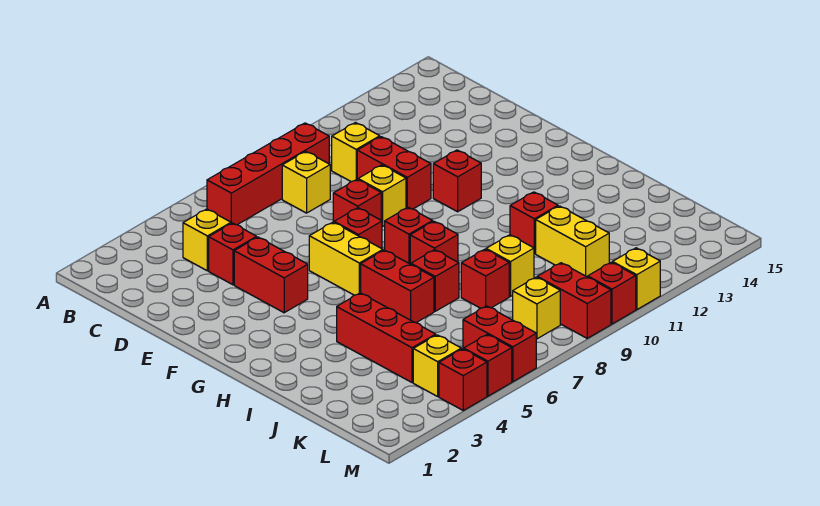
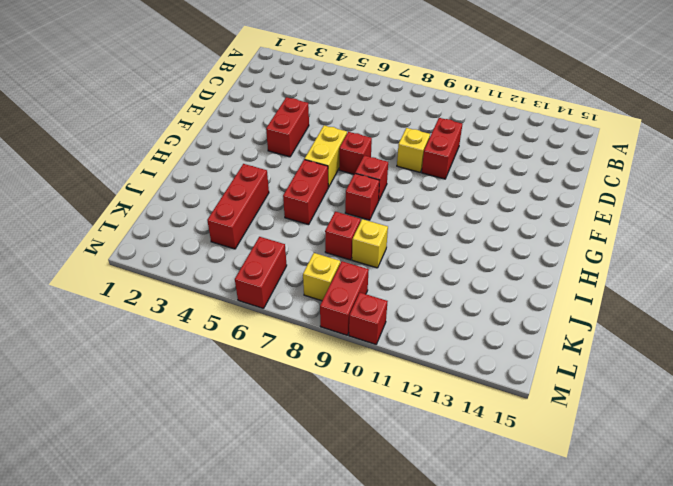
none -> red brick B6:B9 level 1
none -> yellow brick C4 level 1
none -> yellow brick C8 level 1

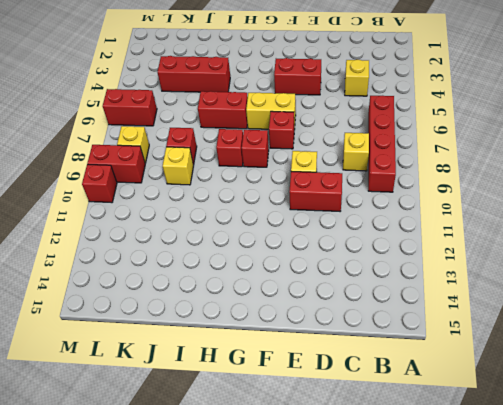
none -> yellow brick C10 level 1
none -> red brick D4 level 1
none -> red brick E8 level 1

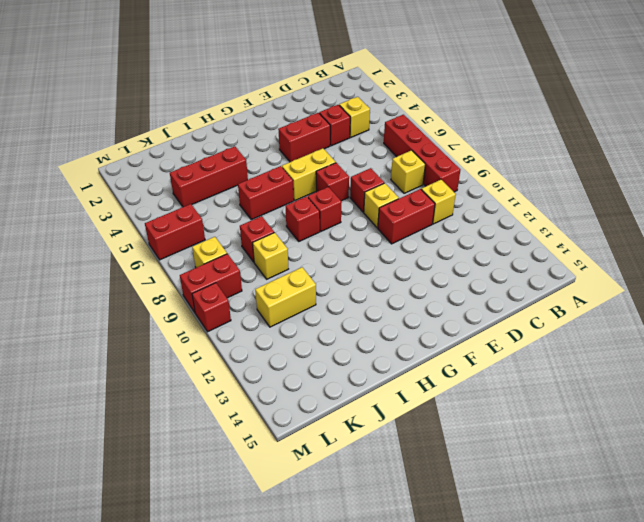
none -> red brick F11 level 1
none -> red brick I7 level 1
none -> red brick I11 level 1

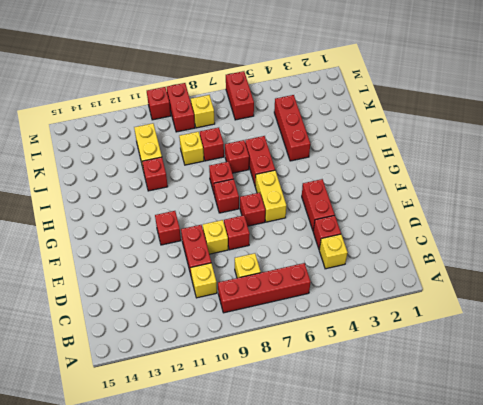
none -> yellow brick L4 level 1
none -> red brick M4 level 1
none -> red brick M5 level 1

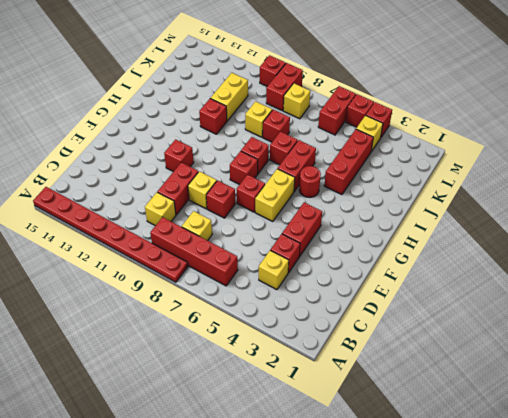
red plate A8:A15 level 1 -> none
red round brick H5 level 1 -> none
none -> yellow brick M11 level 1

